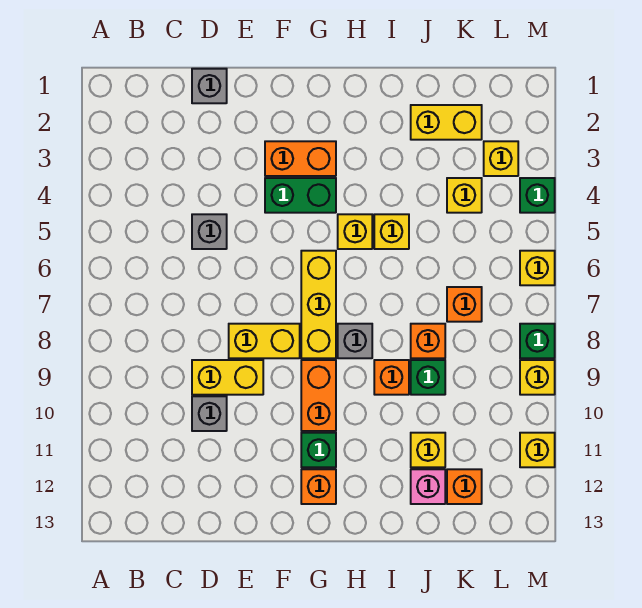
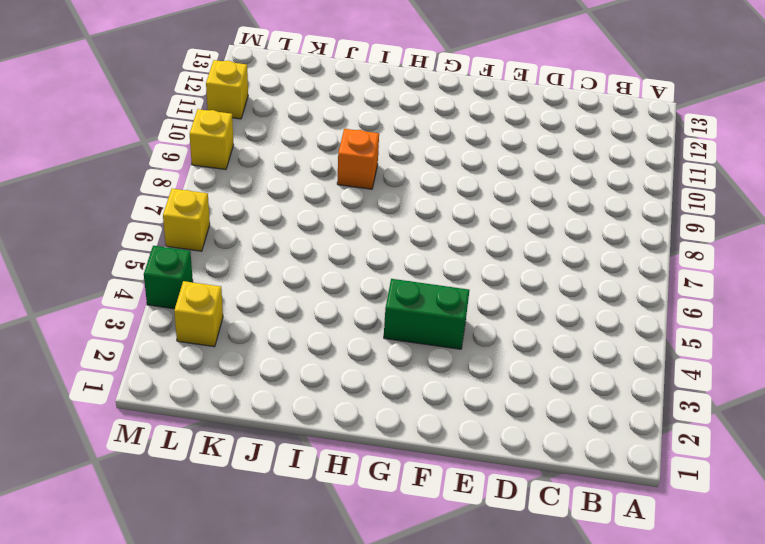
none -> grey brick D1 level 1
none -> grey brick D5 level 1
none -> yellow brick D9:E9 level 1

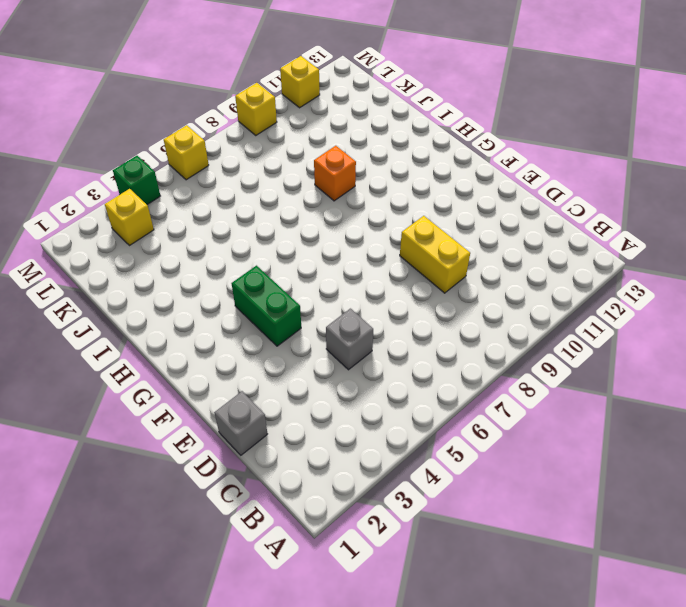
none -> grey brick D10 level 1
none -> yellow brick E8:F8 level 1
none -> orange brick F3:G3 level 1

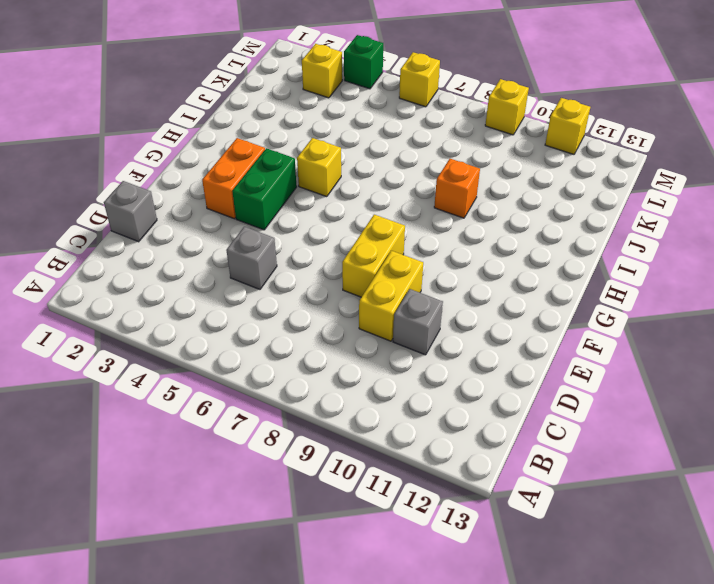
none -> yellow brick G6:G8 level 1
none -> orange brick G9:G10 level 1
none -> green brick G11 level 1

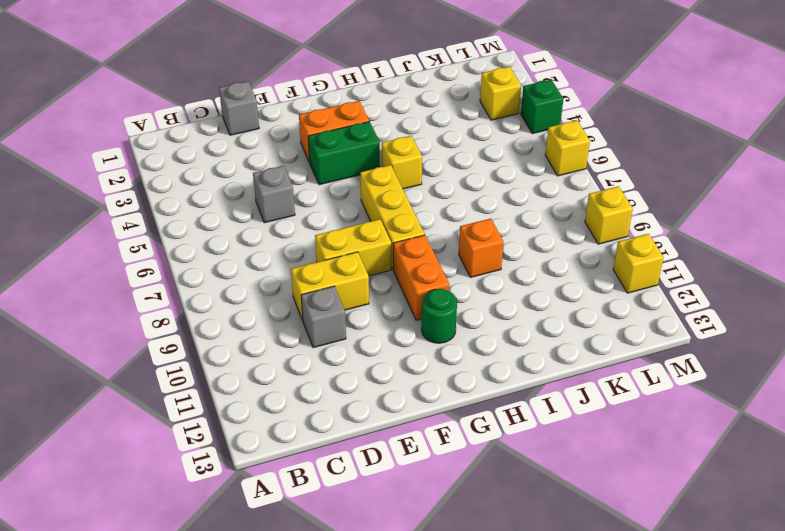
green round brick G11 level 1 -> green brick G11 level 1
none -> orange brick G12 level 1
none -> grey brick H8 level 1
none -> yellow brick I5 level 1

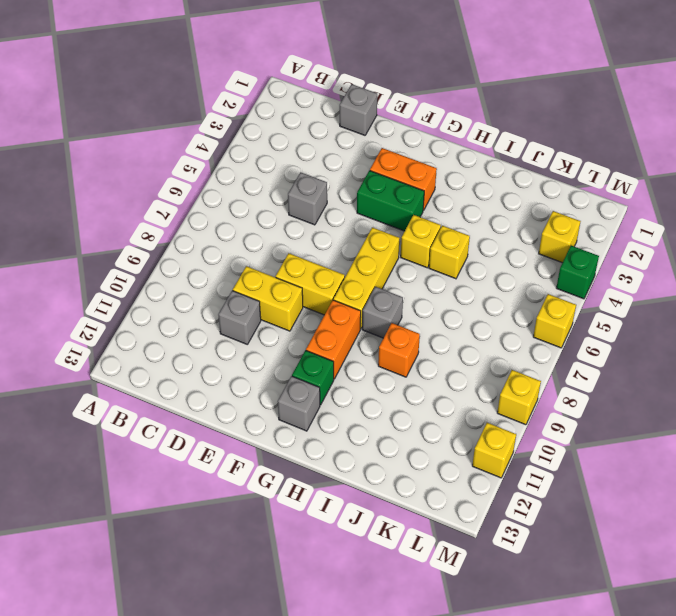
grey brick G12 level 1 -> orange brick G12 level 1
none -> yellow brick J2:K2 level 1
none -> orange brick J8 level 1
none -> green brick J9 level 1

